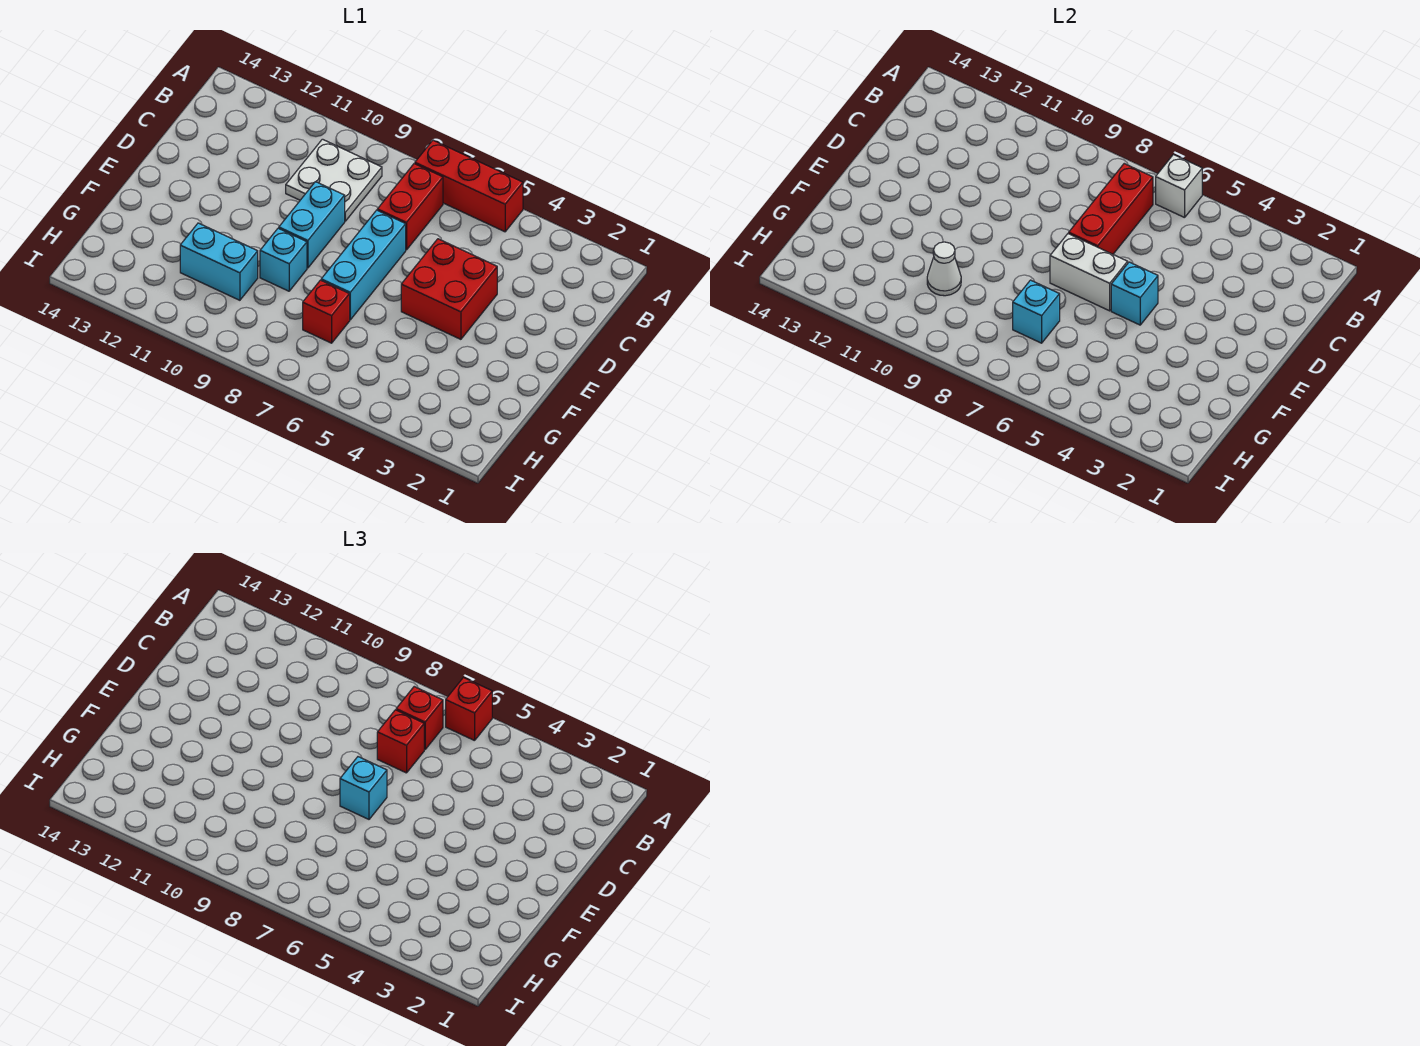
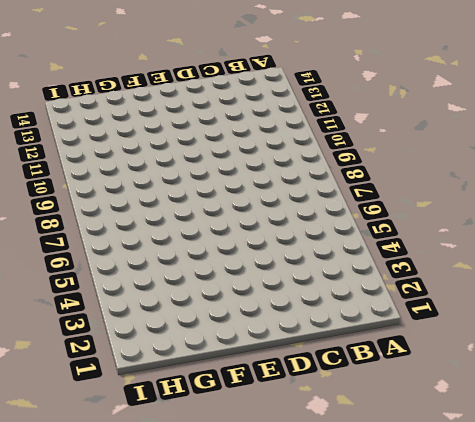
none -> red brick A5:A7 level 1
none -> red brick B7:C7 level 1
none -> white plate B9:C10 level 1

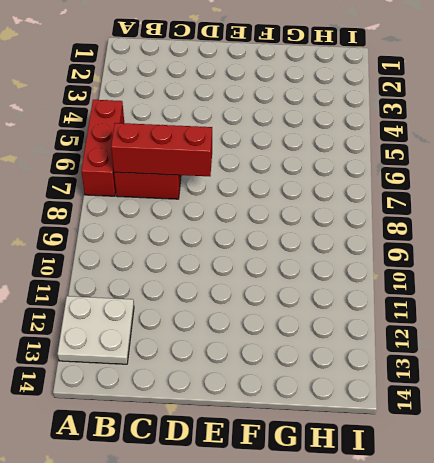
white plate A12:B13 level 1 -> white plate B9:C10 level 1
none -> red brick D4:E5 level 1
none -> cyan brick D7:F7 level 1
none -> cyan brick D9:E9 level 1

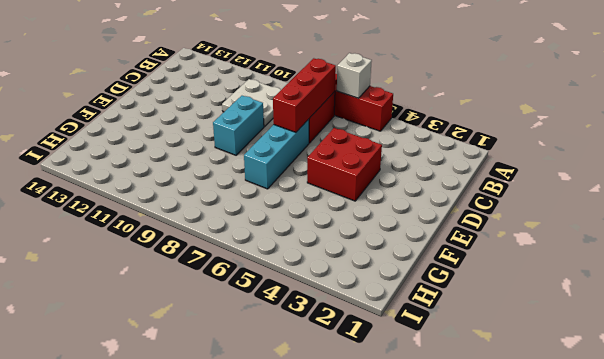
none -> cyan brick F9 level 1
none -> red brick G7 level 1
none -> cyan brick G10:G11 level 1

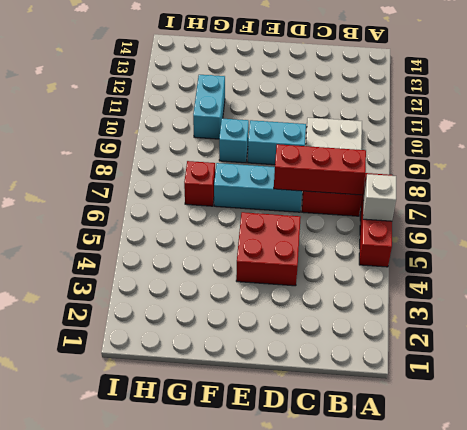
none -> cyan brick E5 level 2
none -> white brick E6:E7 level 2
none -> cyan brick G7 level 2

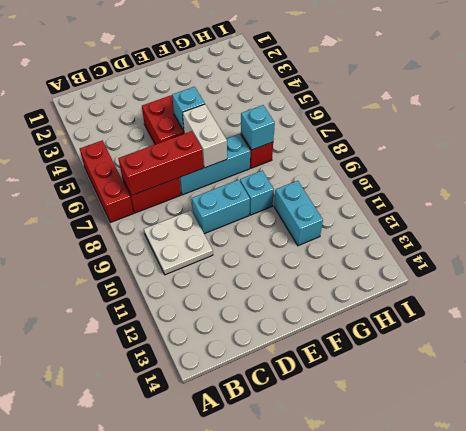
none -> white brick A6 level 2
none -> white cone G10 level 2
none -> red brick A6 level 3

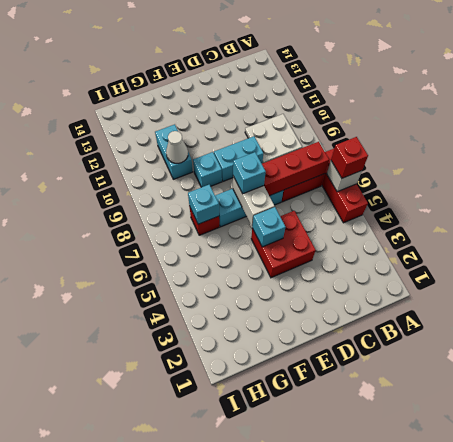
none -> red brick B7 level 3
none -> red brick C7 level 3

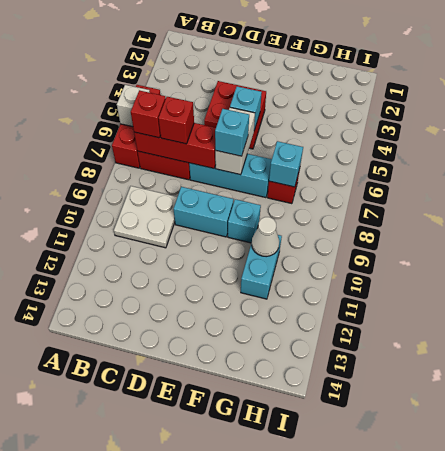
none -> red brick A6 level 3

